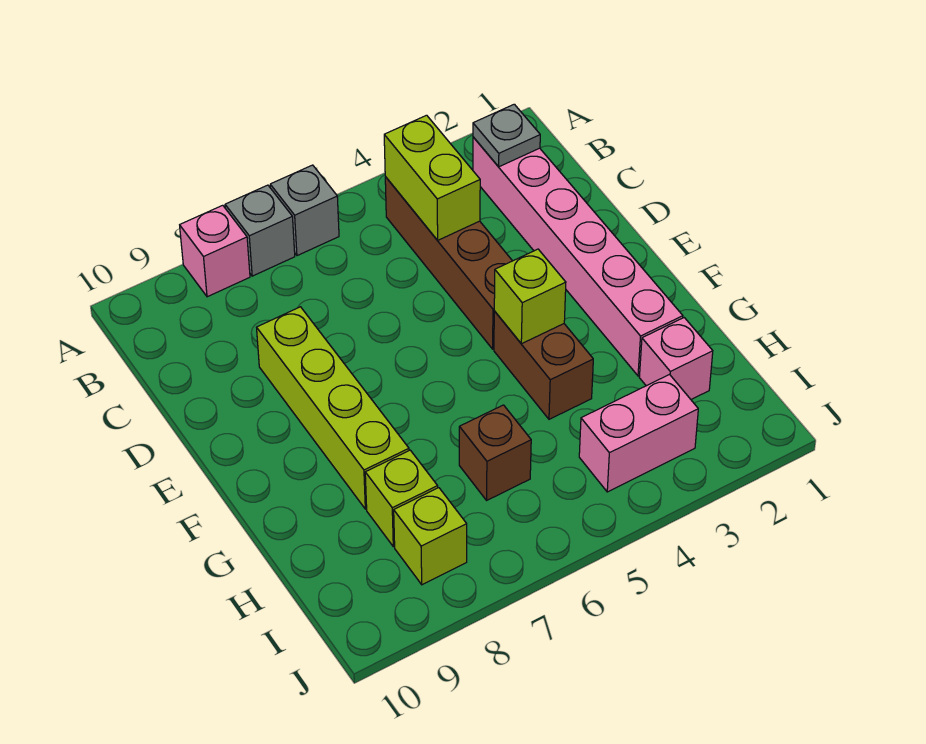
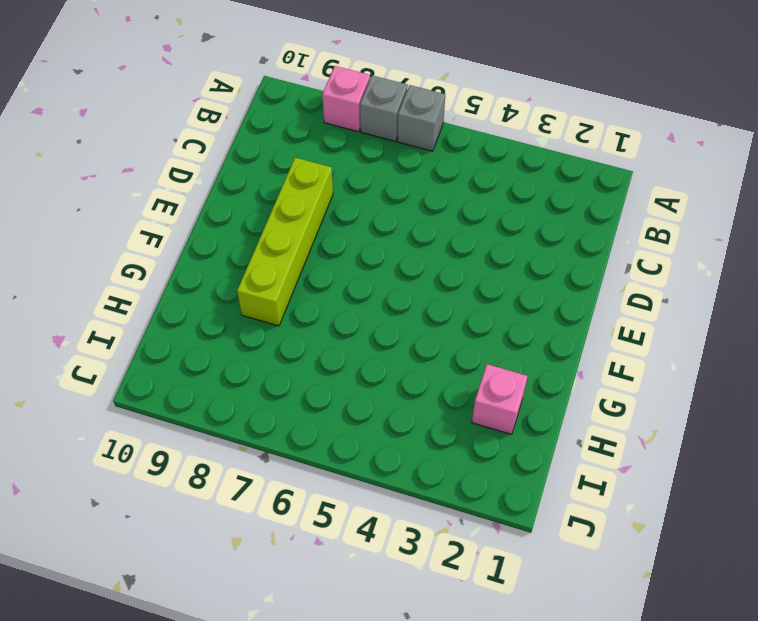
none -> pink brick B2:G2 level 1
none -> brown brick B4:E4 level 1
none -> brown brick F4:G4 level 1

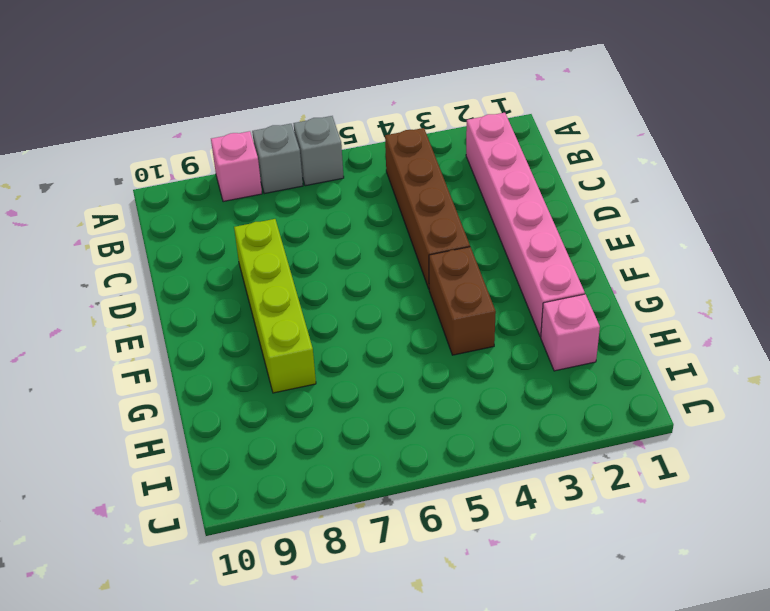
none -> brown brick H6 level 1
none -> lime brick H8 level 1
none -> pink brick I3:I4 level 1

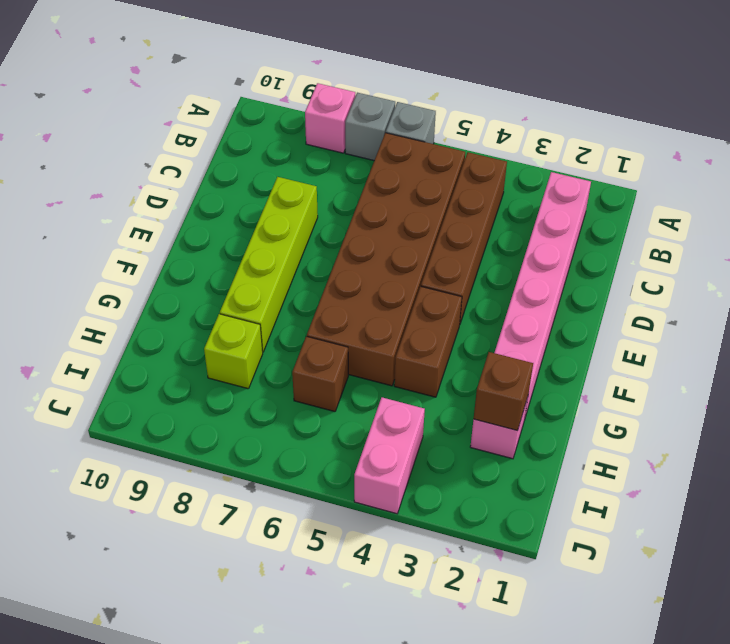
brown brick B5:G6 level 1 -> none
brown brick H2 level 2 -> none
pink brick I4:J4 level 1 -> pink brick I3:I4 level 1
none -> lime brick I8 level 1
none -> grey plate B2 level 2
none -> lime brick B4:C4 level 2

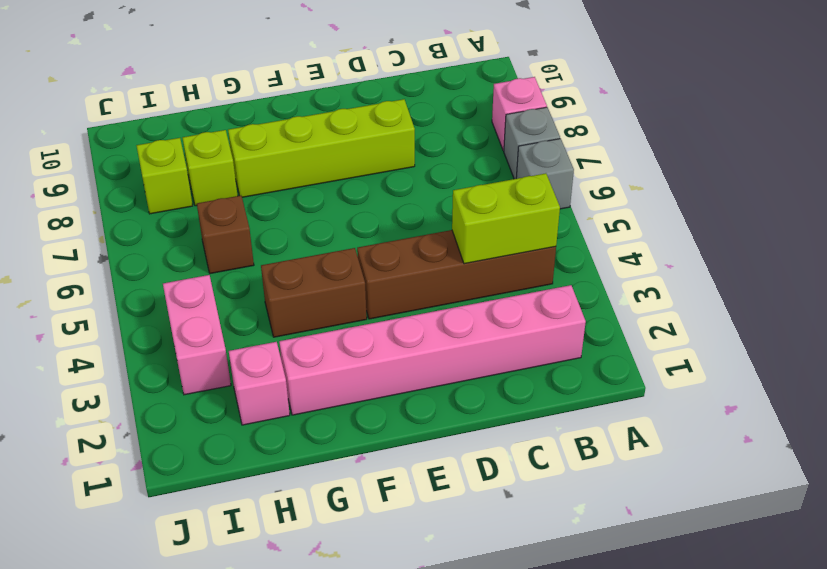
none -> grey plate B2 level 2
none -> lime brick F4 level 2

